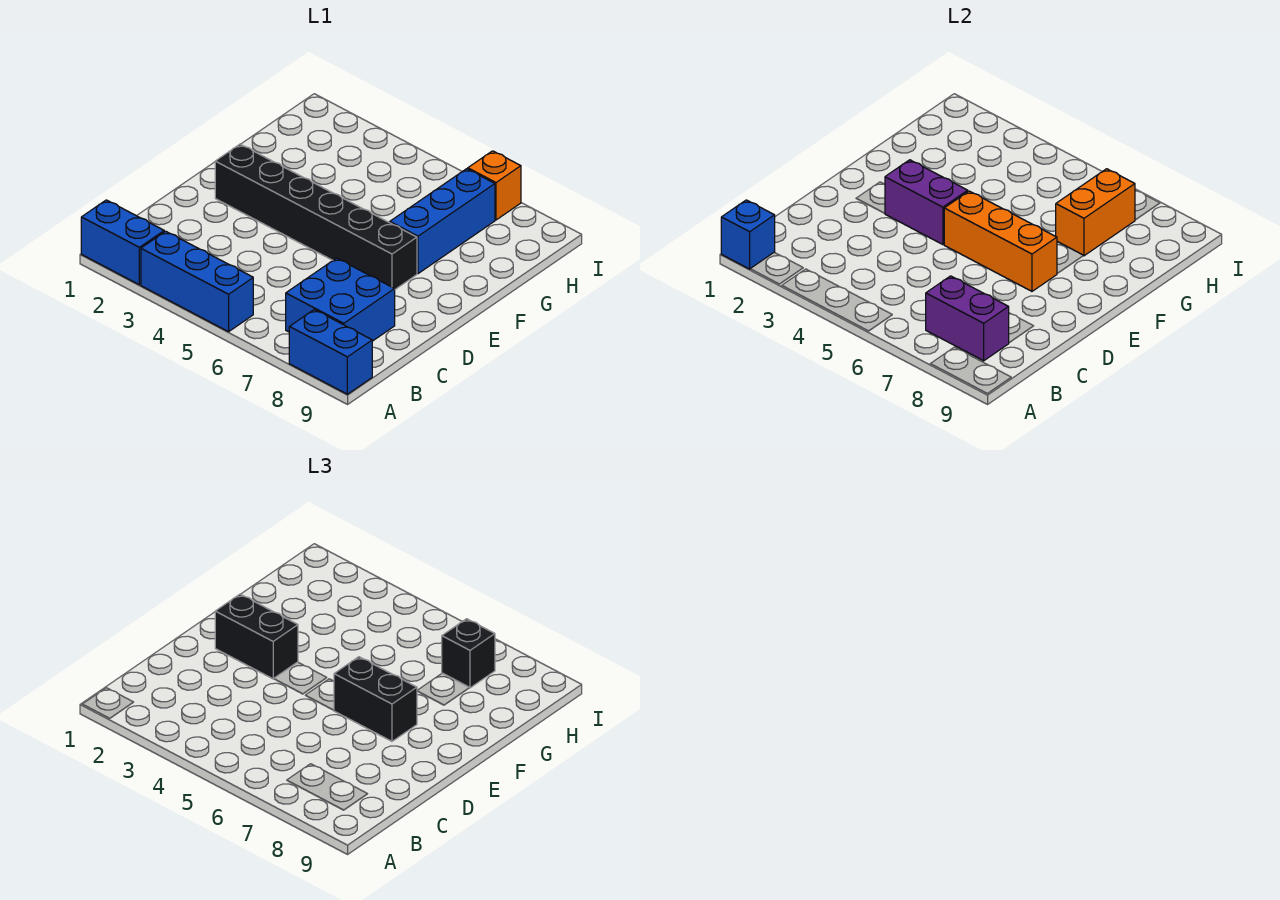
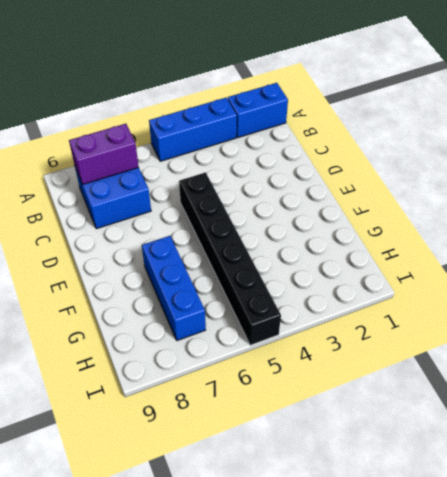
black brick D5:I5 level 1 -> black brick E2:E7 level 1
none -> blue brick A8:A9 level 1
none -> orange brick I7 level 1
none -> blue brick A1 level 2

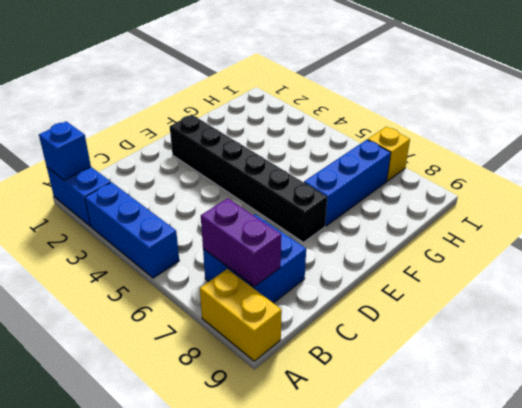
yellow brick A8:A9 level 1 -> blue brick A8:A9 level 1
yellow brick I7 level 1 -> orange brick I7 level 1
none -> purple brick E3:E4 level 2
none -> orange brick E5:E7 level 2
none -> orange brick G7:H7 level 2

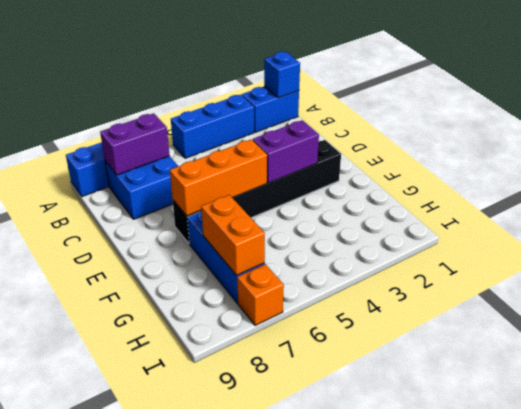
none -> black brick E2:E3 level 3
none -> black brick E6:E7 level 3
none -> black brick H7 level 3

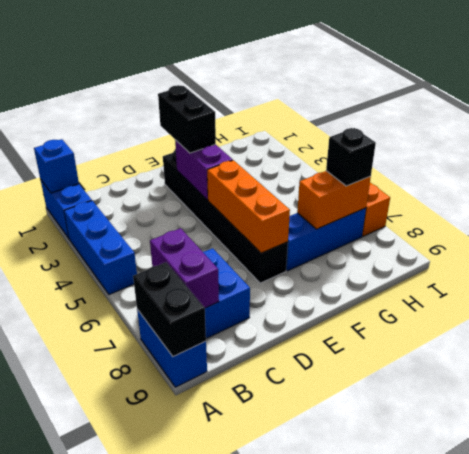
black brick A8:A9 level 2 -> black brick E6:E7 level 3

